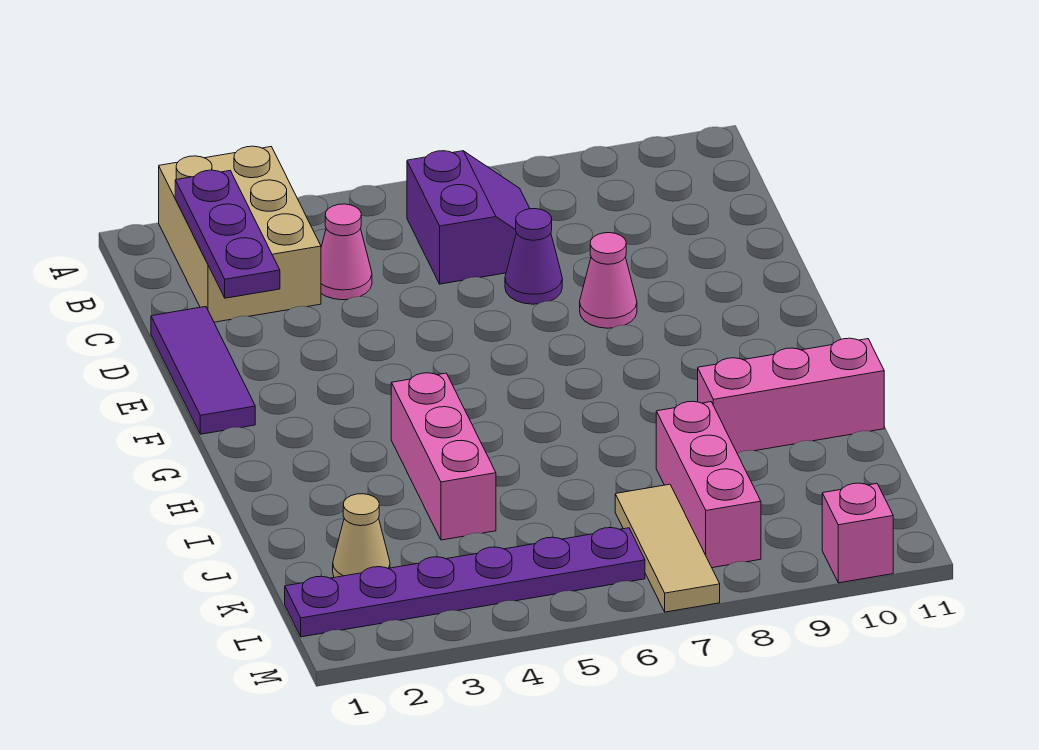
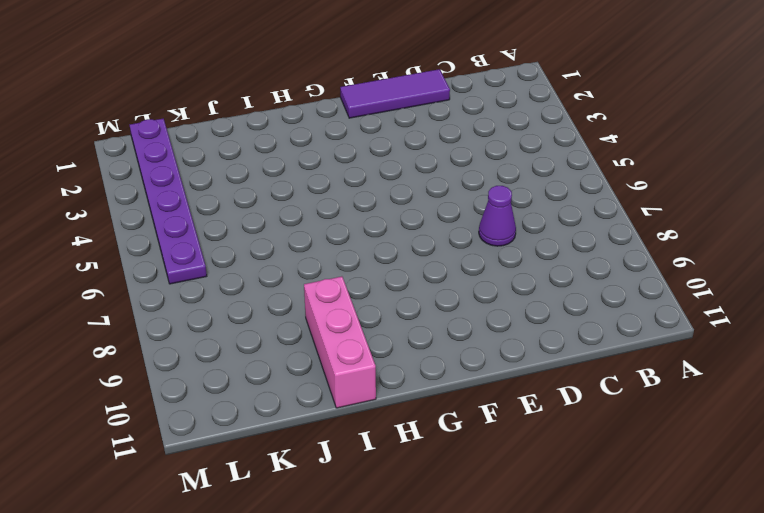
none -> tan brick A2:C3 level 1
none -> purple slope B6:C7 level 1 top 6
none -> pink cone C4 level 1

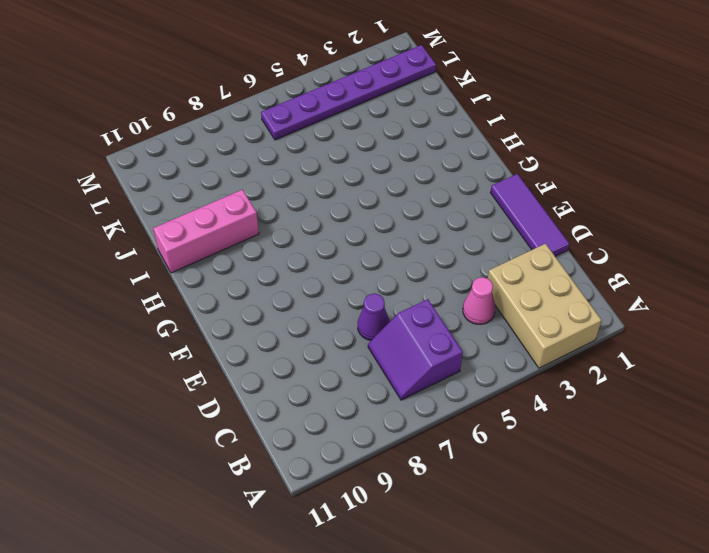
none -> pink cone E8 level 1
none -> pink brick H4:J4 level 1
none -> pink brick J8:L8 level 1

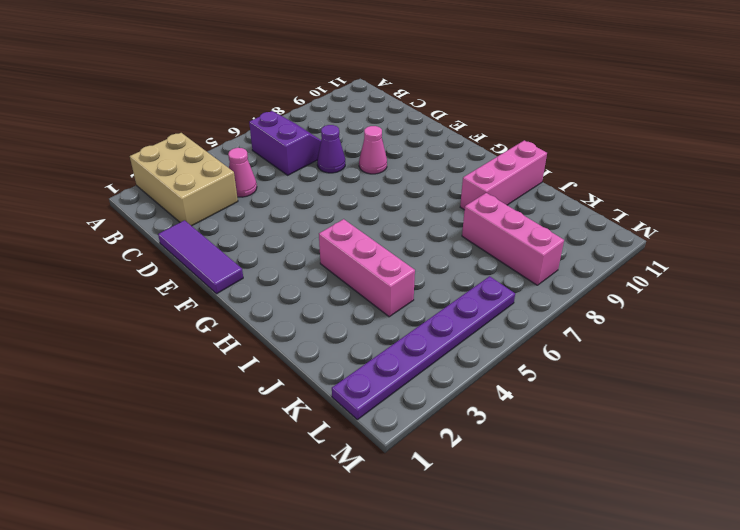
none -> tan cone K2 level 1
none -> tan tile K7:M7 level 1
none -> pink brick M10 level 1

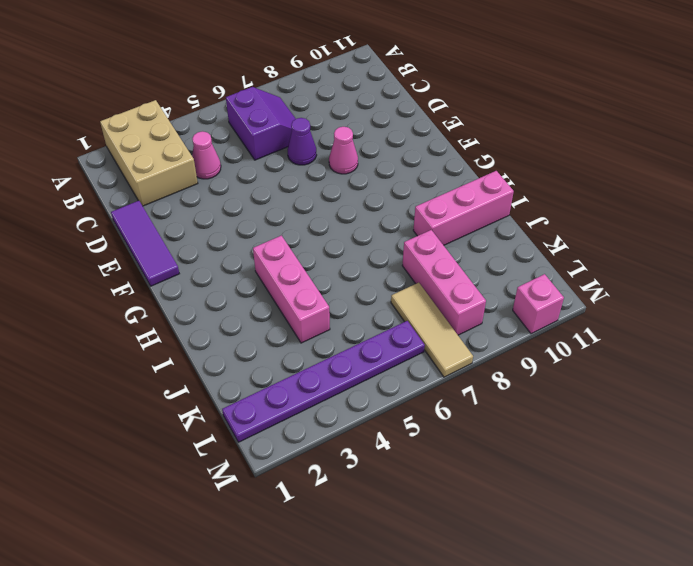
none -> tan cone K2 level 1
none -> purple plate B2:D2 level 2

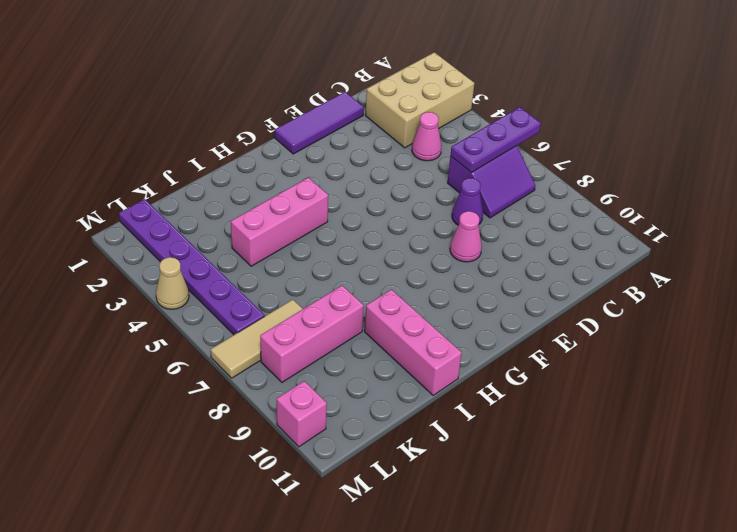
purple plate A6:C6 level 2 -> purple plate B2:D2 level 2
tan cone M4 level 1 -> tan cone K2 level 1

